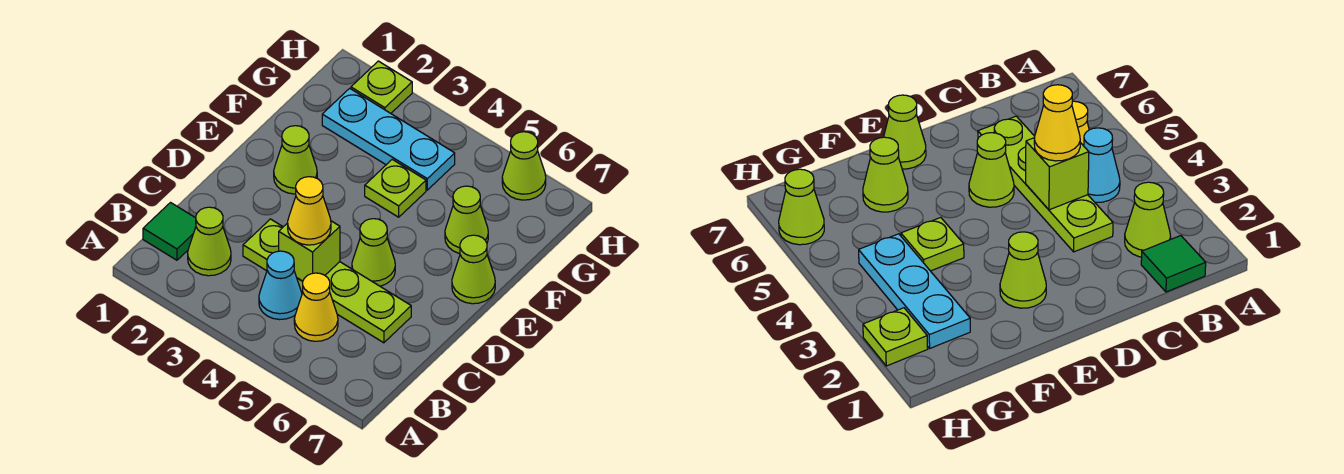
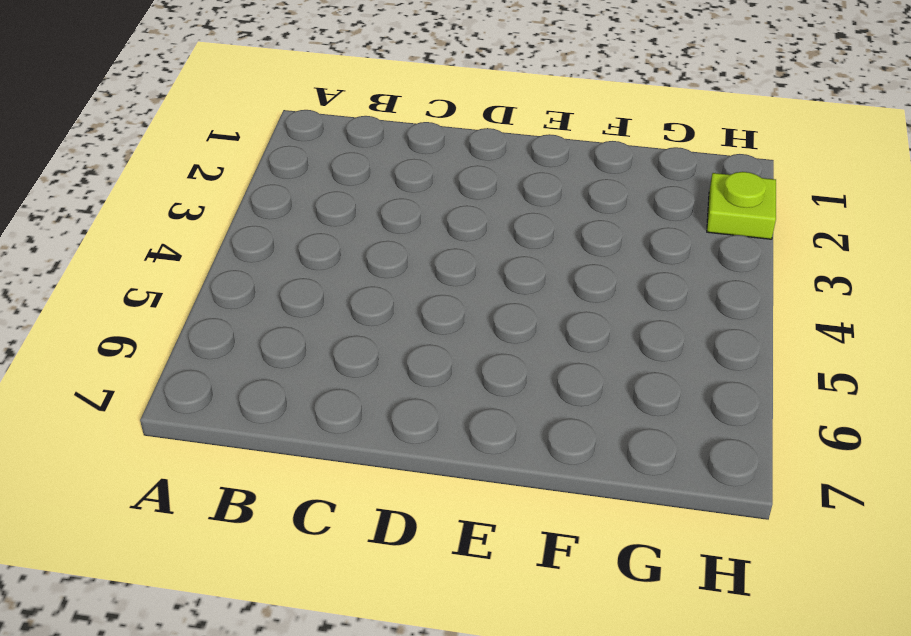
none -> green tile B1 level 1
none -> lime cone B2 level 1
none -> cyan cone B4 level 1

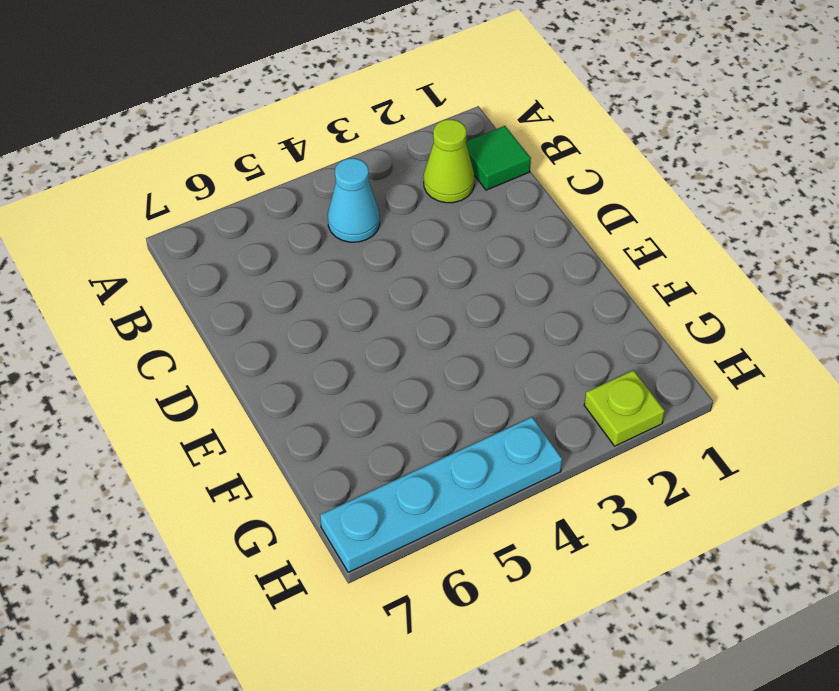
cyan plate H4:H7 level 1 -> lime cone H6 level 1
none -> yellow cone B5 level 1
none -> lime plate C3:C6 level 1
none -> lime cone D5 level 1

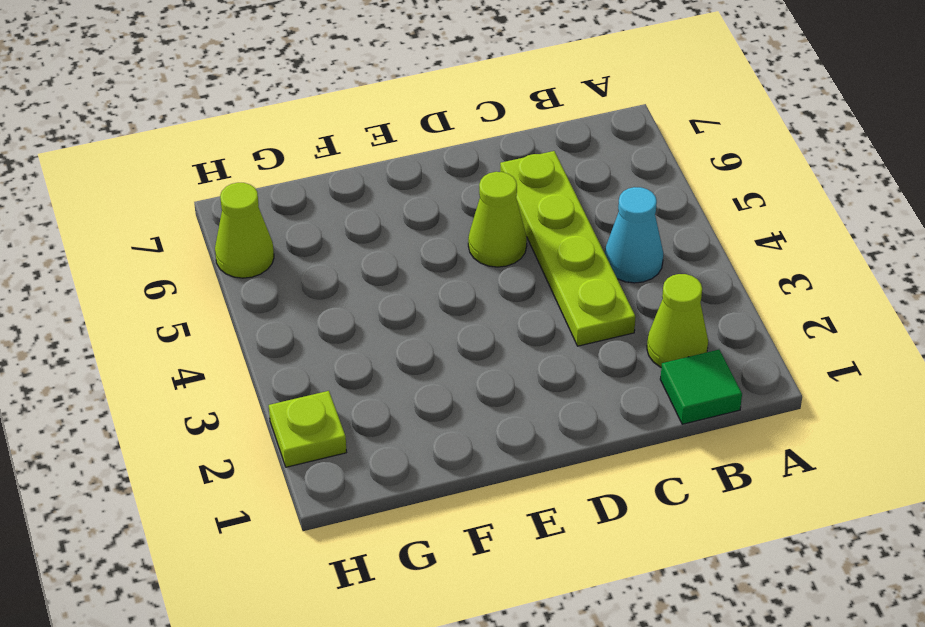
none -> yellow cone B5 level 1
none -> lime cone E2 level 1
none -> lime cone E7 level 1

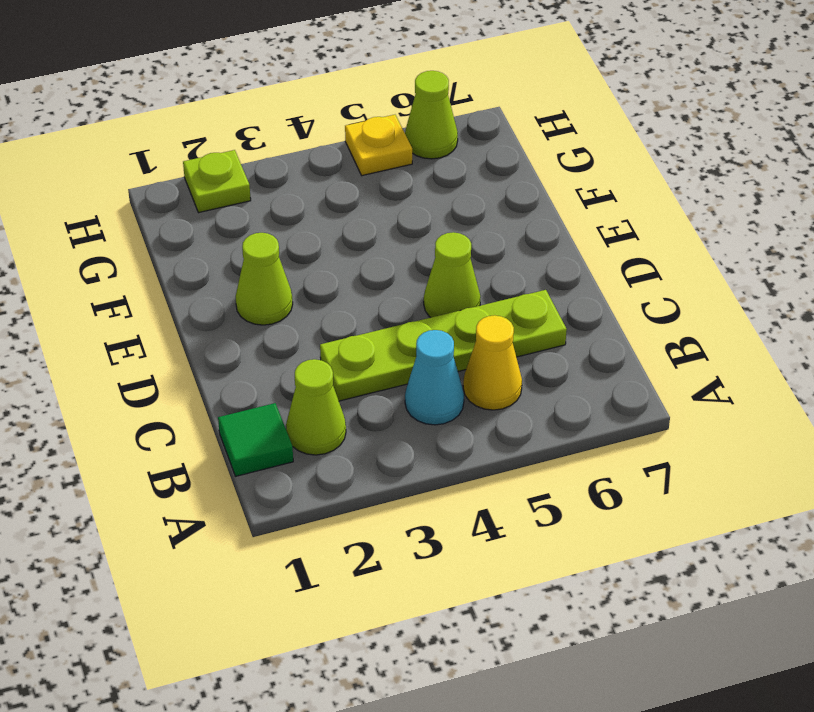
yellow plate H5 level 1 -> none
none -> lime cone E7 level 1
none -> lime plate F4 level 1
none -> lime cone F6 level 1

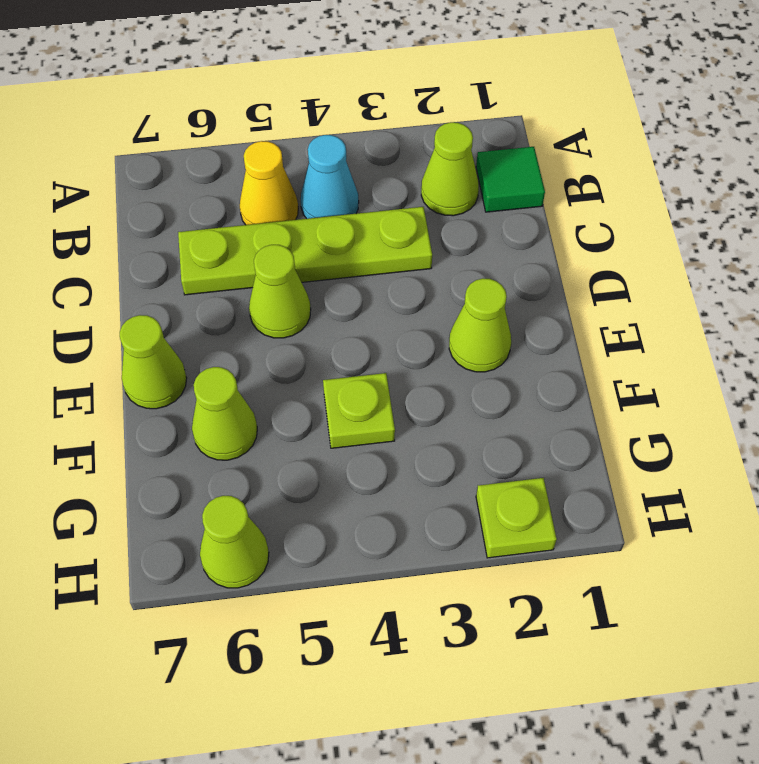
none -> cyan plate G2:G4 level 1
none -> lime brick C4 level 2
none -> yellow cone C4 level 3

